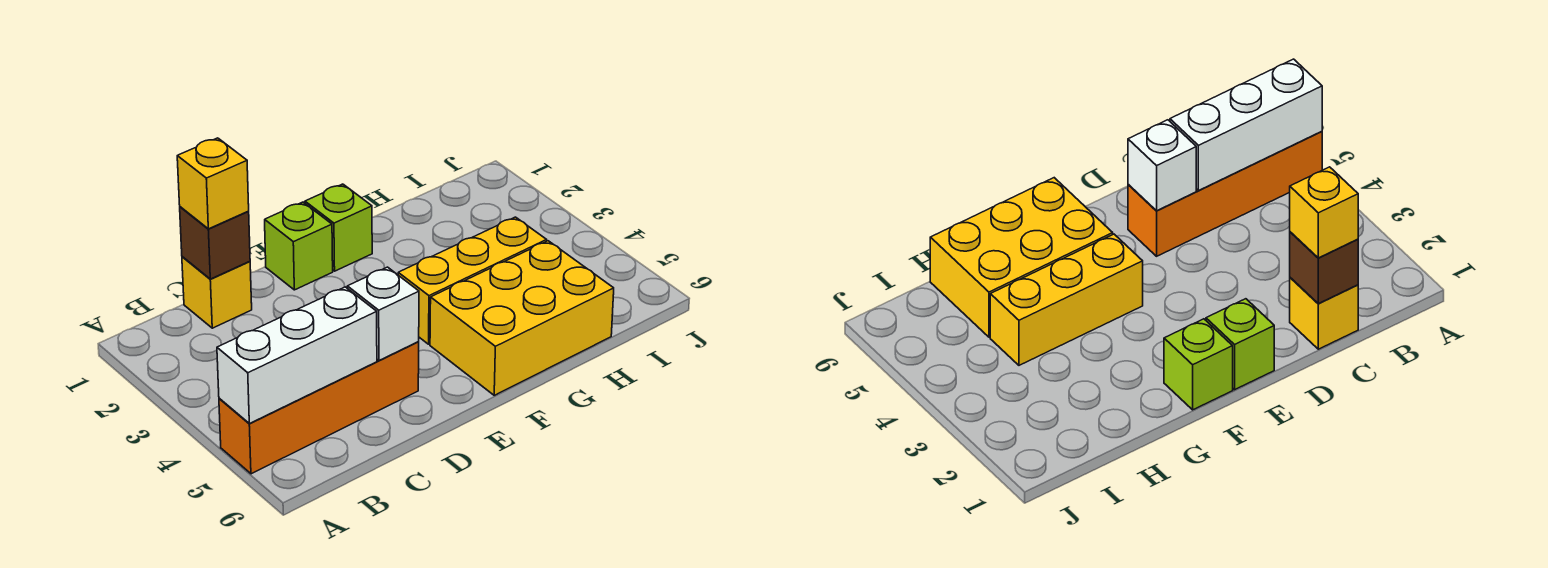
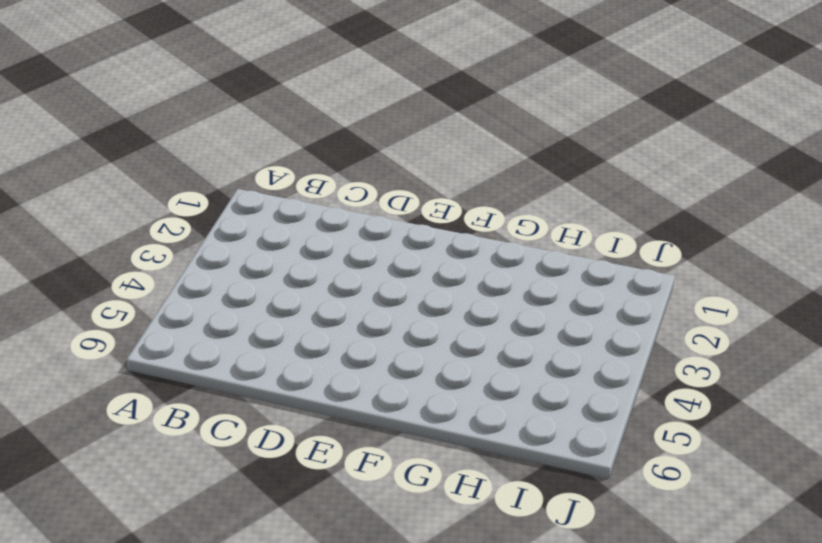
none -> orange brick A5:D5 level 1
none -> yellow brick C1 level 1

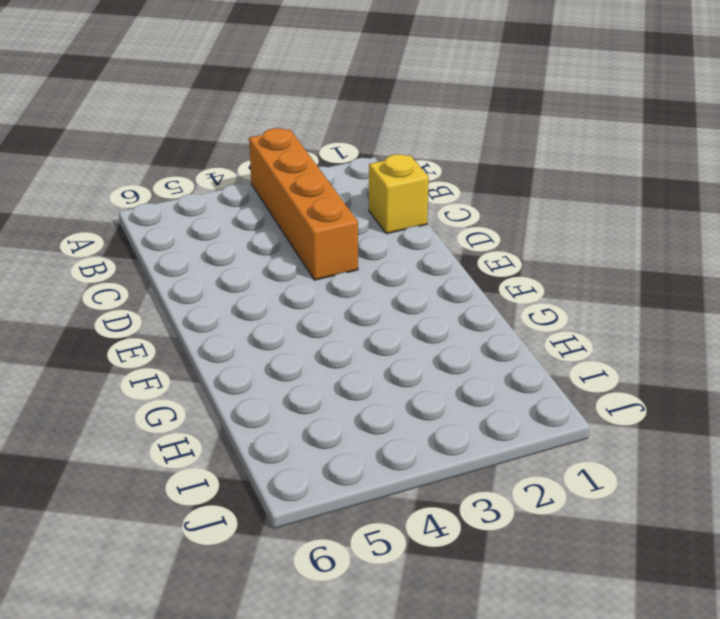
orange brick A3:D3 level 1 -> orange brick A5:D5 level 1
none -> lime brick E1 level 1
none -> lime brick F1 level 1

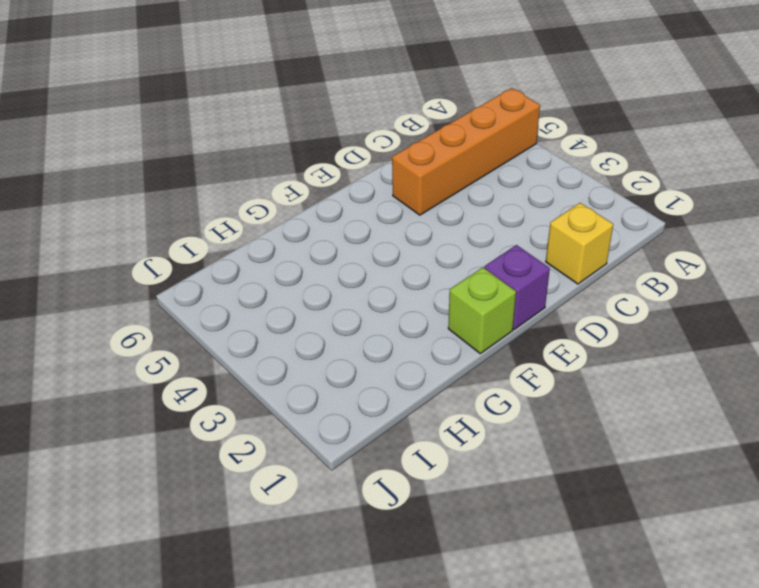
purple brick E1 level 1 -> lime brick E1 level 1
none -> yellow brick F4:H4 level 1
none -> yellow brick F5:H6 level 1

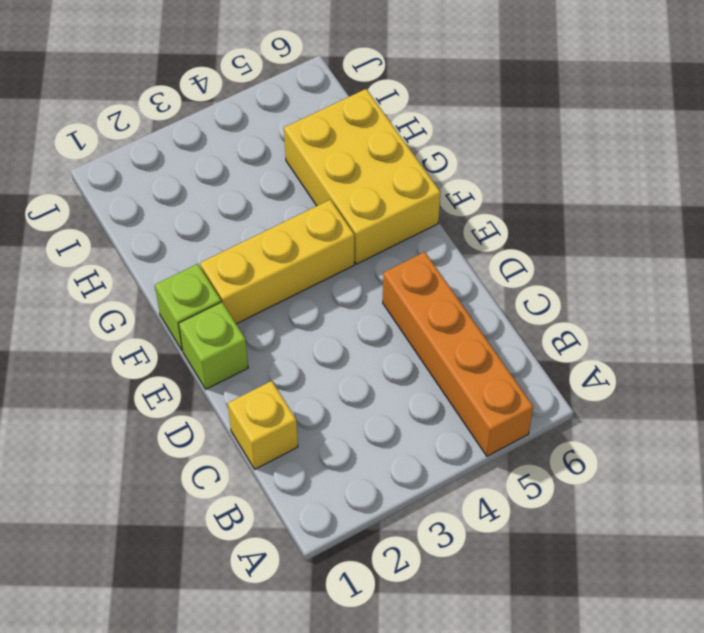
yellow brick F2:F4 level 1 -> yellow brick F4:H4 level 1
none -> white brick A5:C5 level 2
none -> brown brick C1 level 2

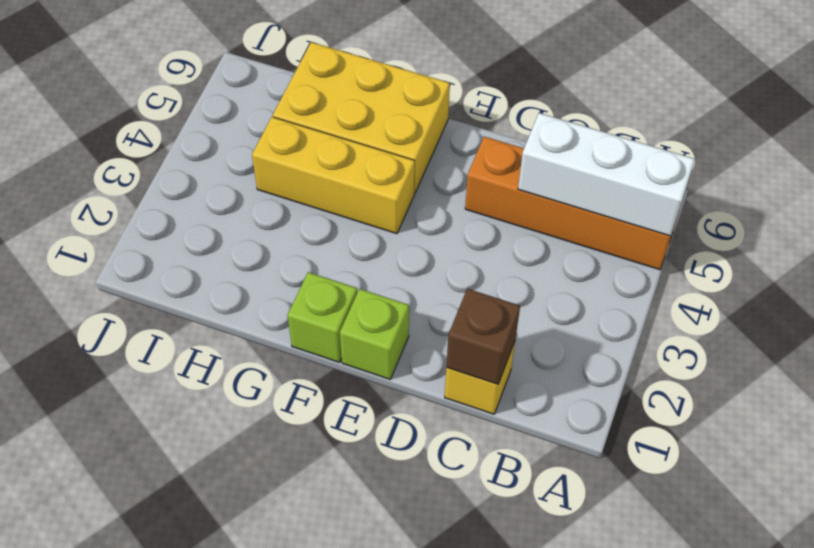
none -> white brick D5 level 2
none -> yellow brick C1 level 3

